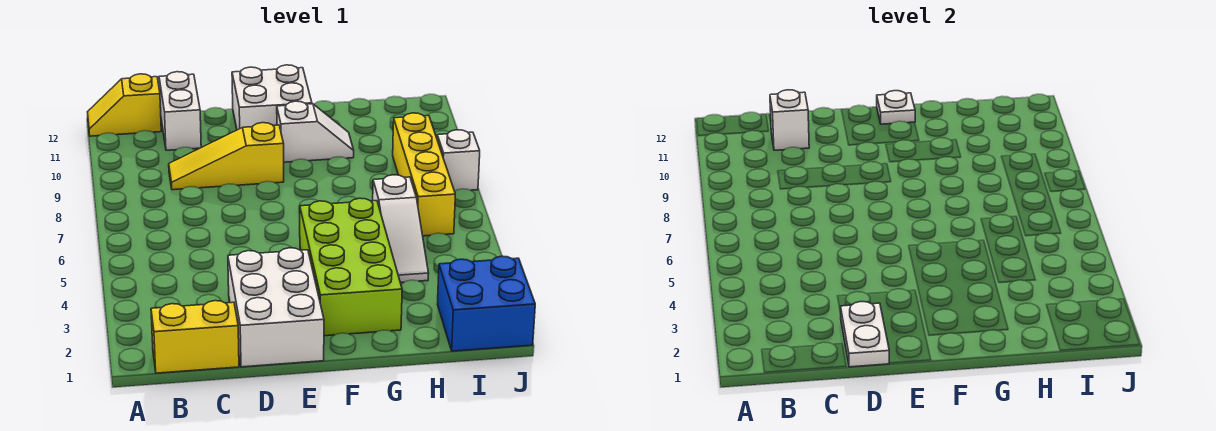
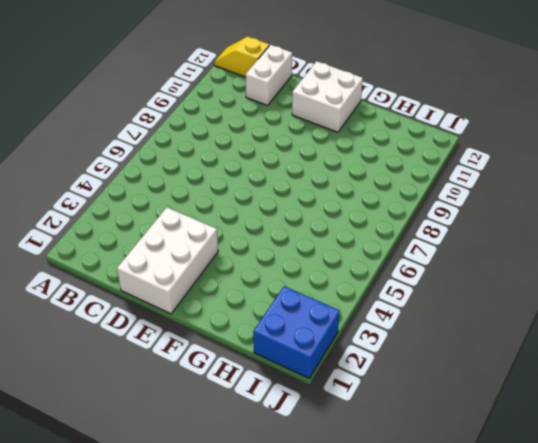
none -> yellow brick B1:C1 level 1
none -> yellow slope C9:E9 level 1 top E
none -> lime brick F2:G5 level 1

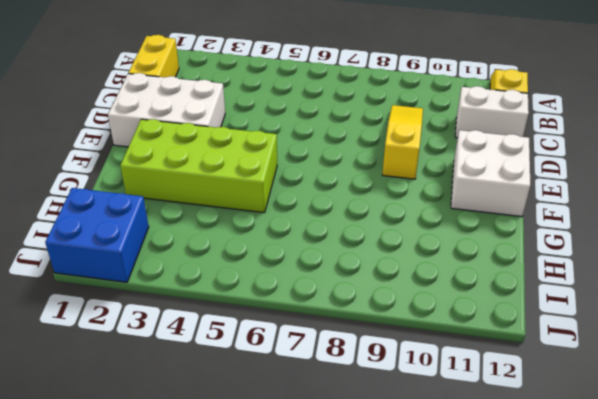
none -> white slope F10:G10 level 1 top F
none -> white slope H4:H6 level 1 top 6
none -> yellow brick I6:I9 level 1

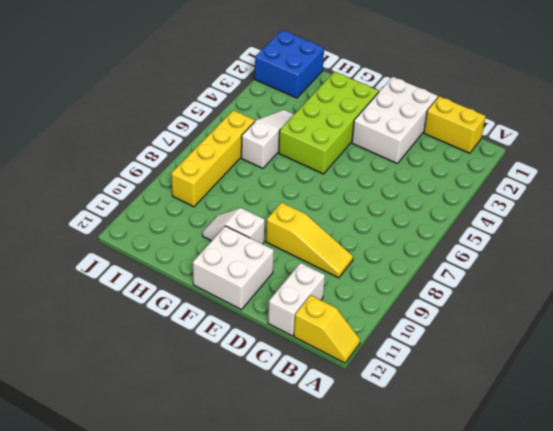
none -> white brick J8 level 1
none -> white brick C11 level 2
none -> white plate D1:D2 level 2

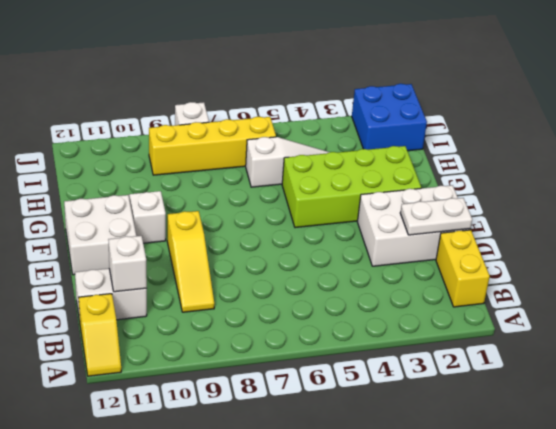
none -> white plate F12 level 2

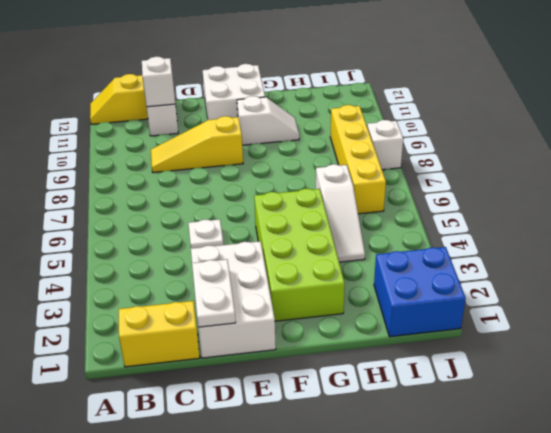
white plate D5 level 1 -> white plate F12 level 2

